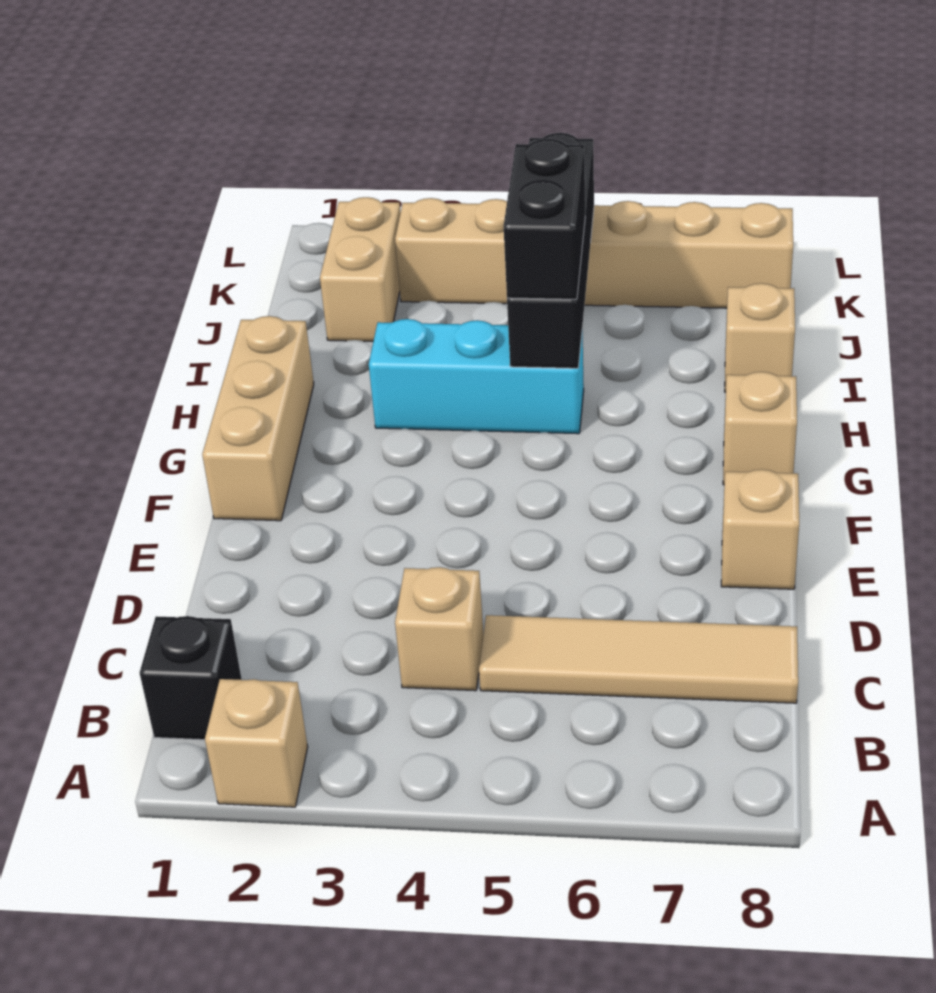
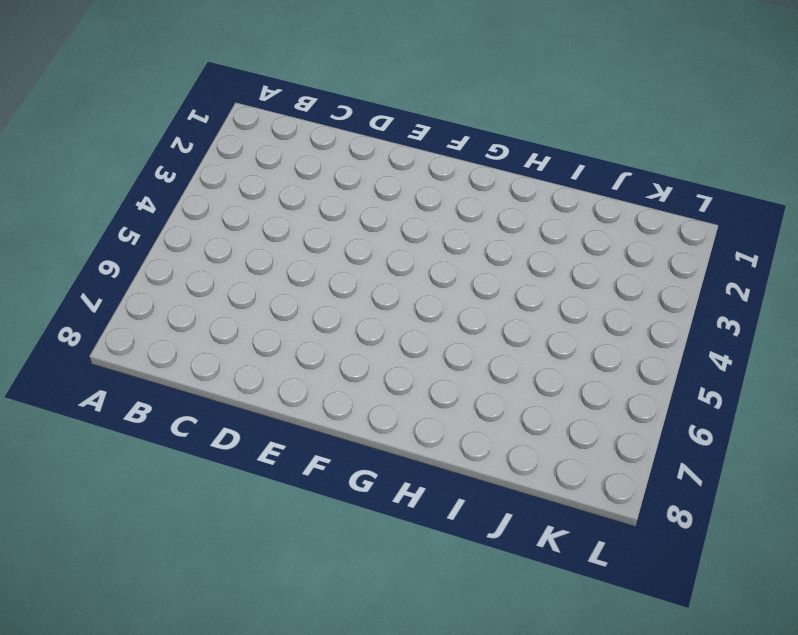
none -> tan brick A2 level 1
none -> black brick B1 level 1
none -> tan brick C4 level 1

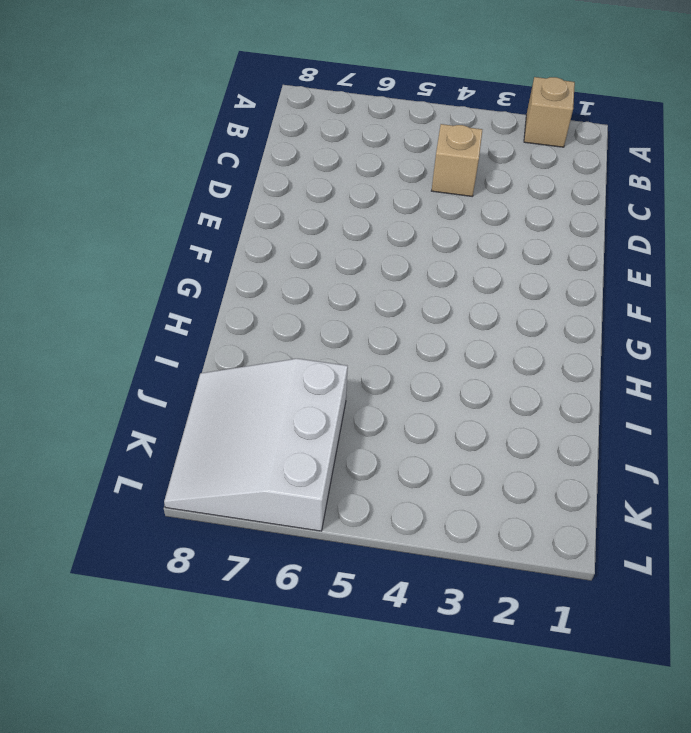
white slope J6:L8 level 1 top 6 -> tan brick K3:K8 level 1
none -> black brick B1 level 1
none -> tan tile C5:C8 level 1
none -> tan brick E8 level 1

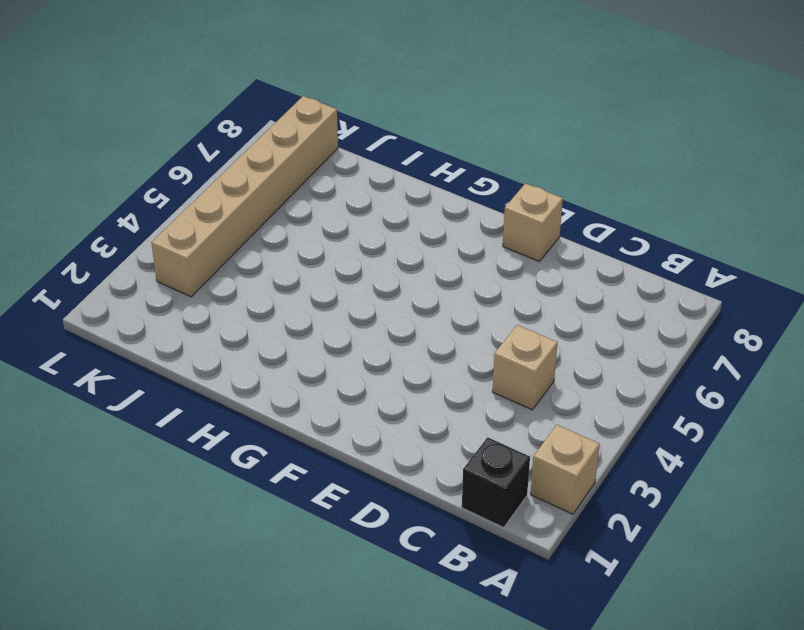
none -> tan tile C5:C8 level 1
none -> tan brick F1:H1 level 1
none -> tan brick G8 level 1

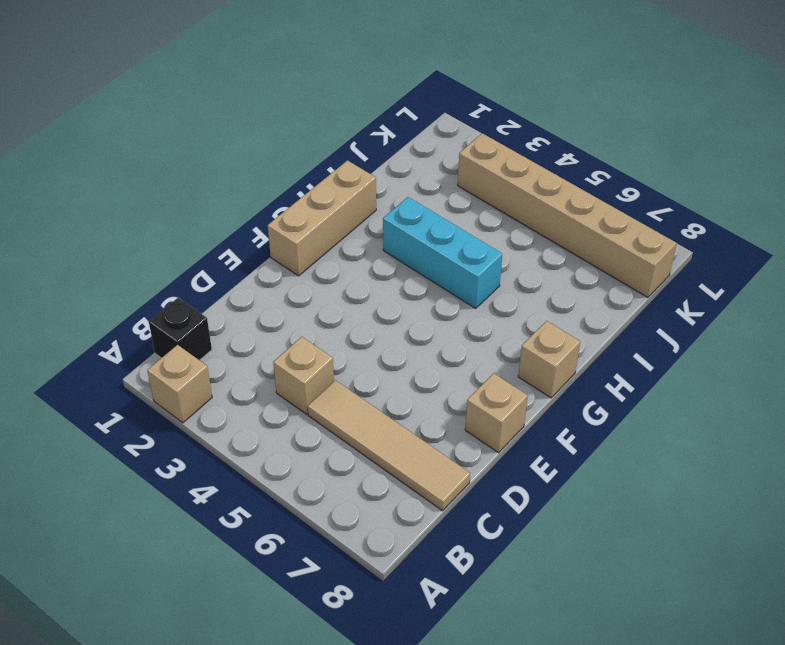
none -> tan brick I8 level 1
none -> tan brick J2:K2 level 1
none -> black brick H5:K5 level 2

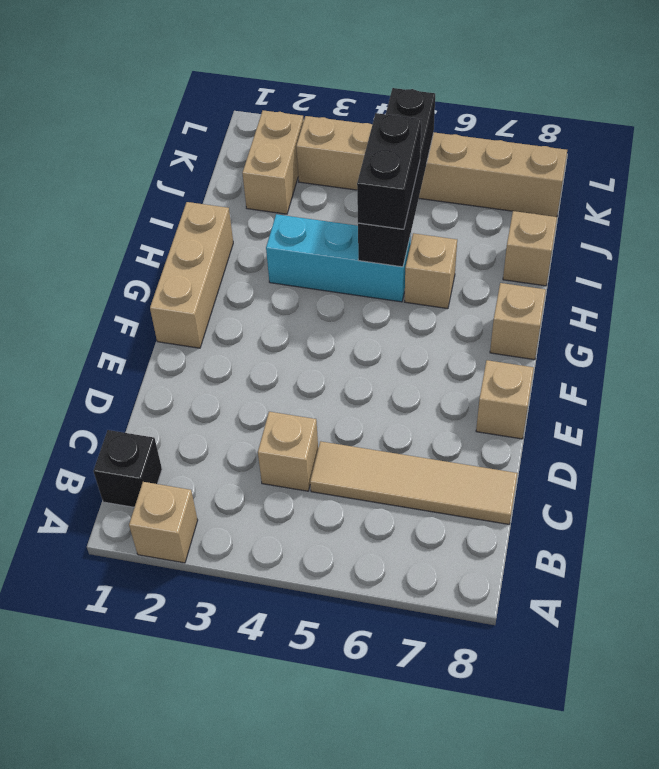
tan brick H6 level 1 -> none

